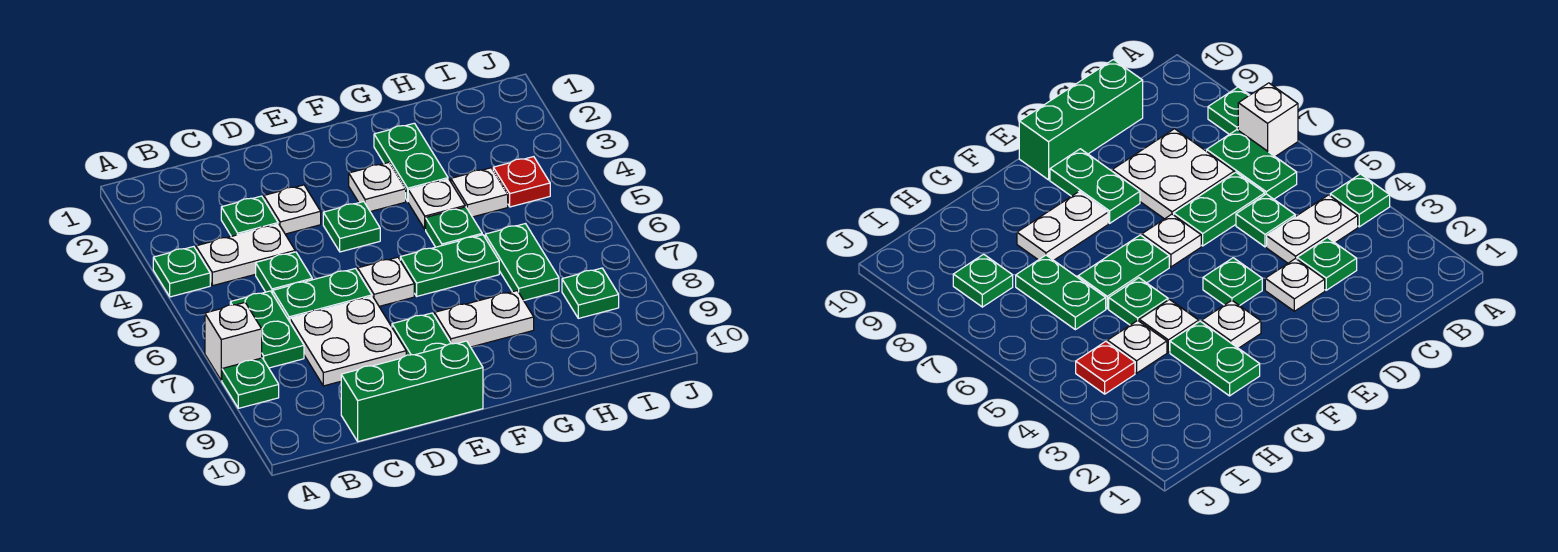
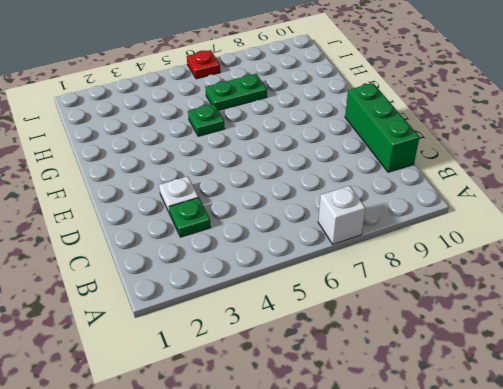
red plate J6 level 1 -> red plate I4 level 1
none -> green plate A4 level 1
none -> green plate A8 level 1
none -> white plate B4:C4 level 1

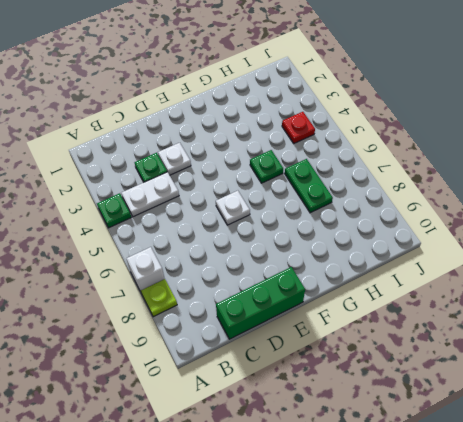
lime plate A8 level 1 -> green plate A8 level 1
none -> green plate B6:B7 level 1
none -> green plate C5 level 1
none -> green plate C6:D6 level 1

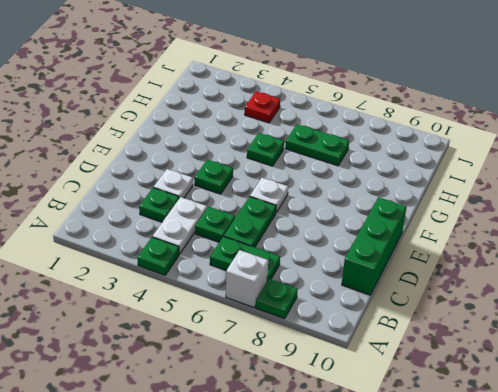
none -> white plate C7:D8 level 1
none -> green plate E8:E9 level 1
none -> white plate F3 level 1

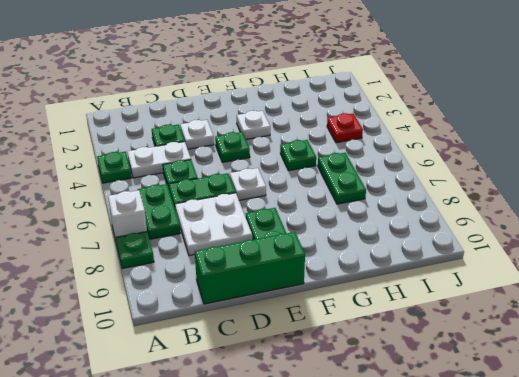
none -> green plate F6:G6 level 1
none -> white plate F8:G8 level 1
none -> green plate G2:G3 level 1

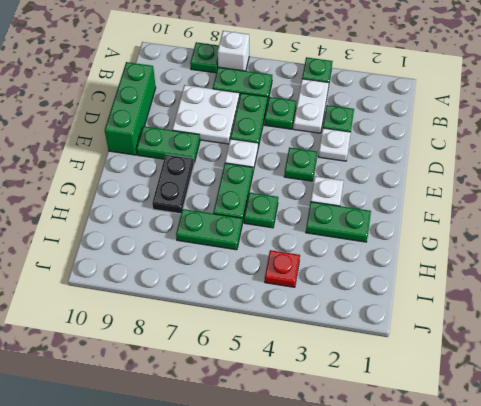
black plate F8:G8 level 1 -> white plate F8:G8 level 1
none -> white plate G4 level 1
none -> white plate H4 level 1
none -> green plate I8 level 1

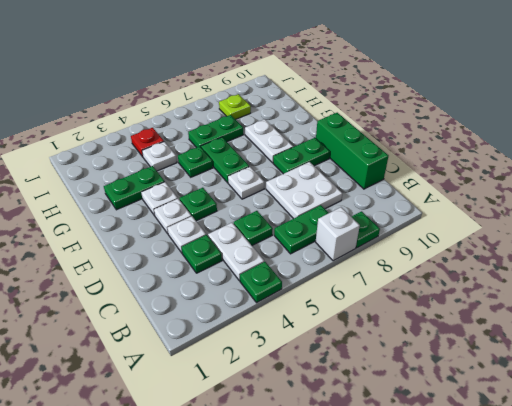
white plate E3 level 1 -> white plate G4 level 1
lime plate I8 level 1 -> green plate I8 level 1
none -> green plate C6:D6 level 1

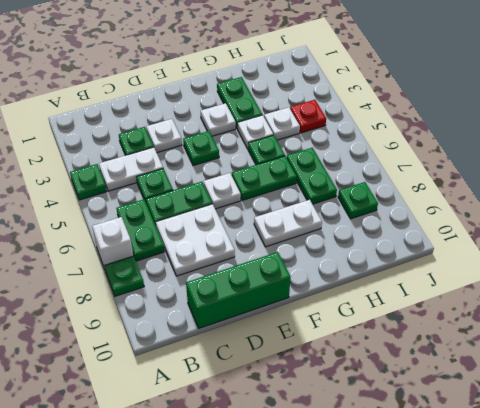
none -> green plate E8:E9 level 1

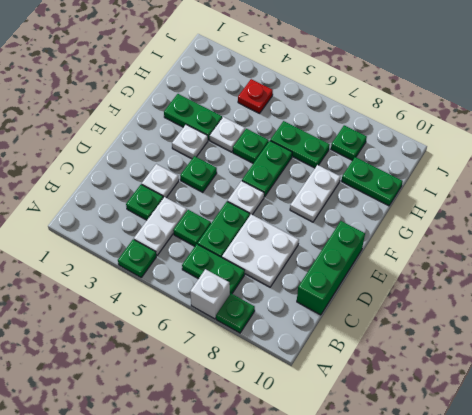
green plate H9:H10 level 1 -> green plate E8:E9 level 1
none -> white plate H4 level 1

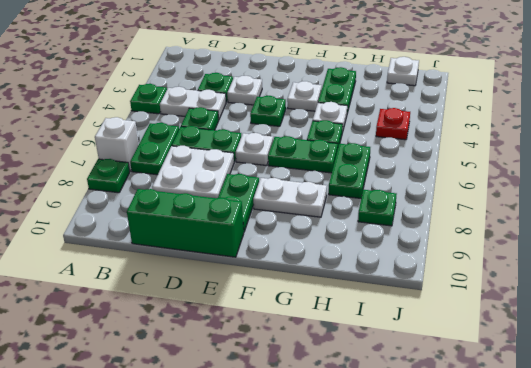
white plate I1 level 1 -> white plate H4 level 1

